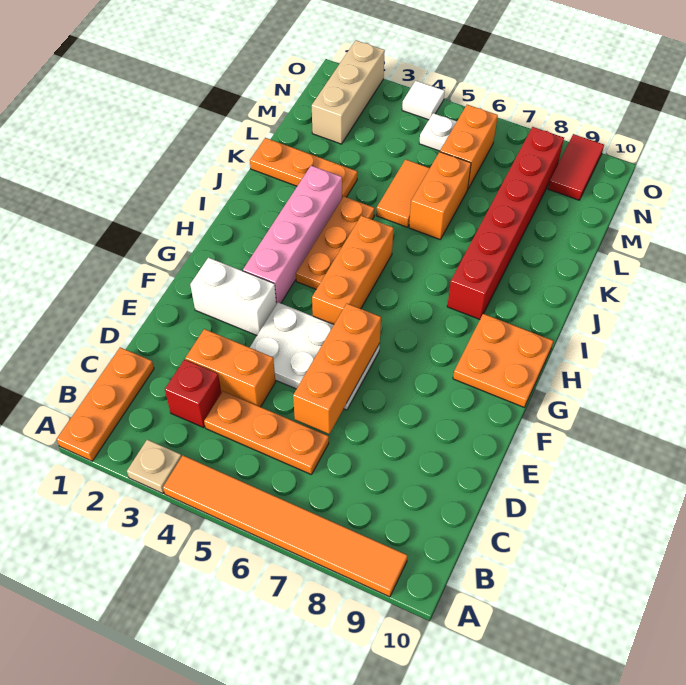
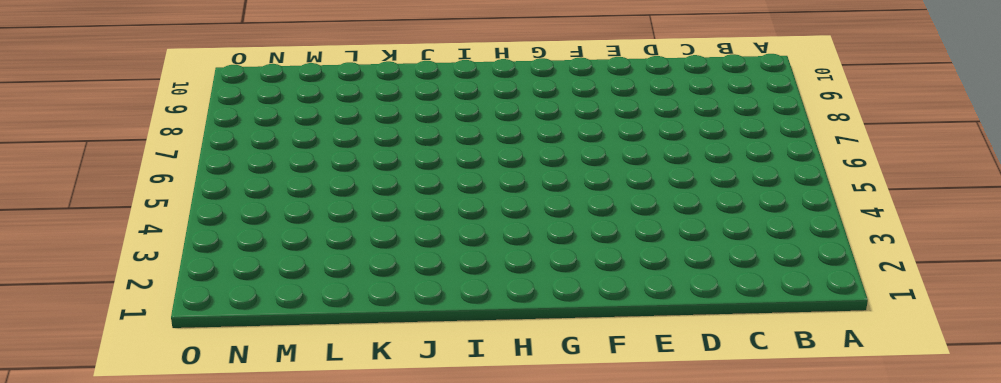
none -> orange plate A1:C1 level 1
none -> tan plate A3 level 1
none -> orange tile A4:A9 level 1

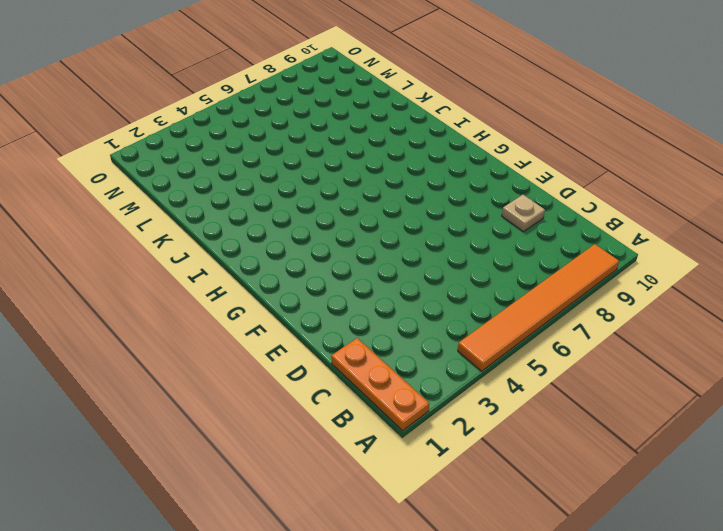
tan plate D9 level 1 -> tan plate A3 level 1
none -> red brick C3 level 1
none -> orange plate C4:C6 level 1
none -> orange brick D3:D4 level 1

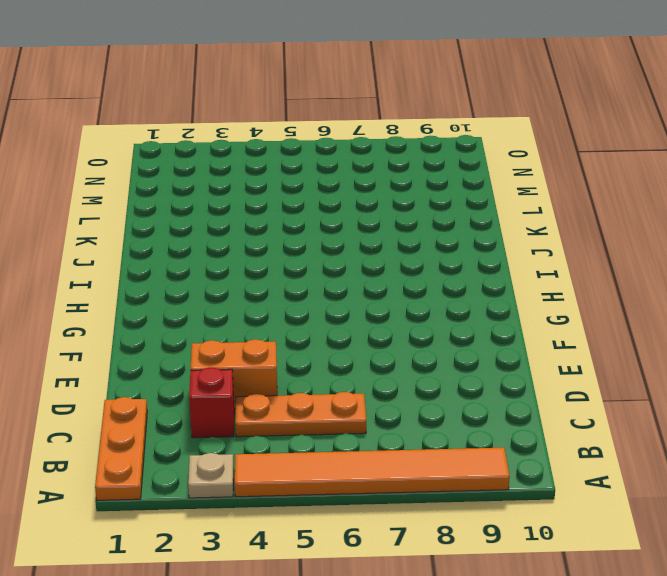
none -> white plate E4:F6 level 1
none -> white brick F2:F3 level 1
none -> pink brick G3:J3 level 1

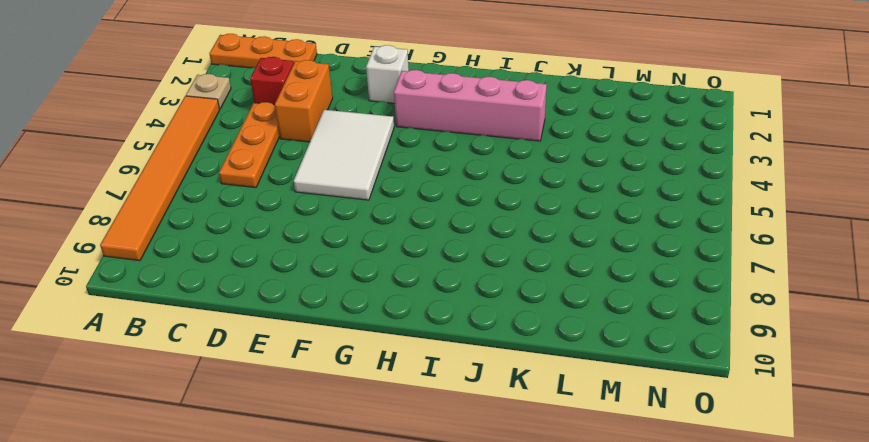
white tile E4:F6 level 1 -> white plate E4:F6 level 1
white brick F2 level 1 -> white brick F2:F3 level 1
none -> orange brick G5:I5 level 1
none -> orange plate G9:H10 level 1
none -> orange plate H4:J4 level 1

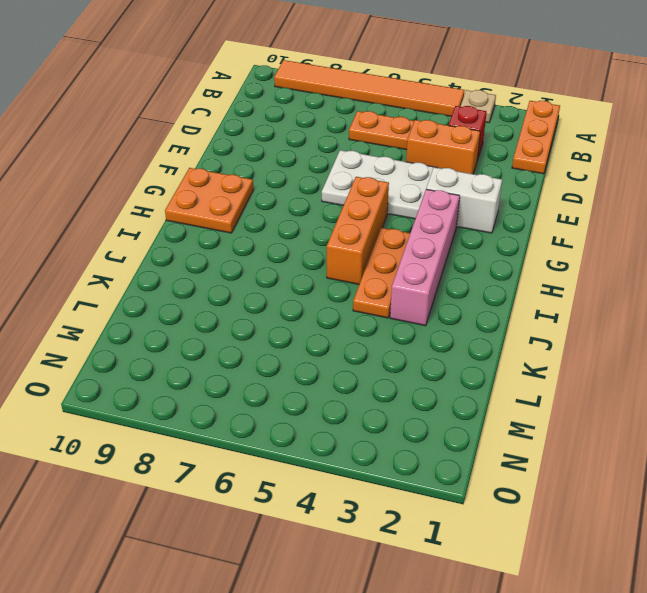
none -> red brick I8:N8 level 1
none -> orange plate K1:K3 level 1
none -> orange tile K5:L5 level 1

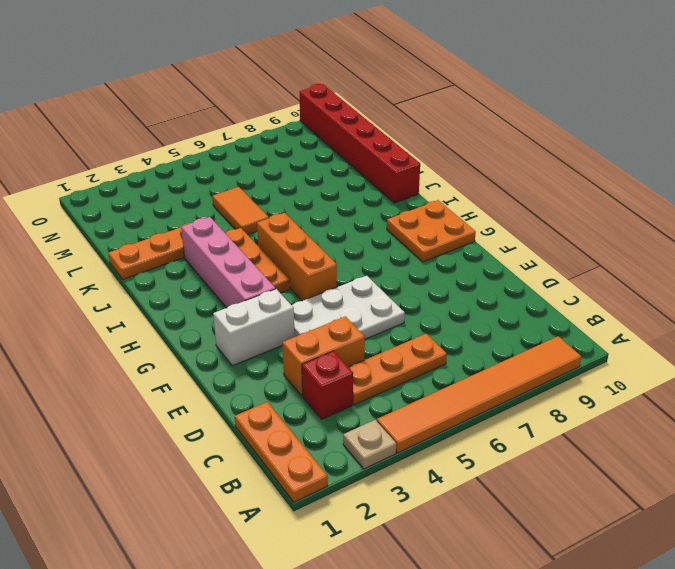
red brick J10:O10 level 1 -> red brick I8:N8 level 1
none -> orange brick K6:L6 level 1
none -> tan brick M2:O2 level 1
none -> orange brick M6:N6 level 1

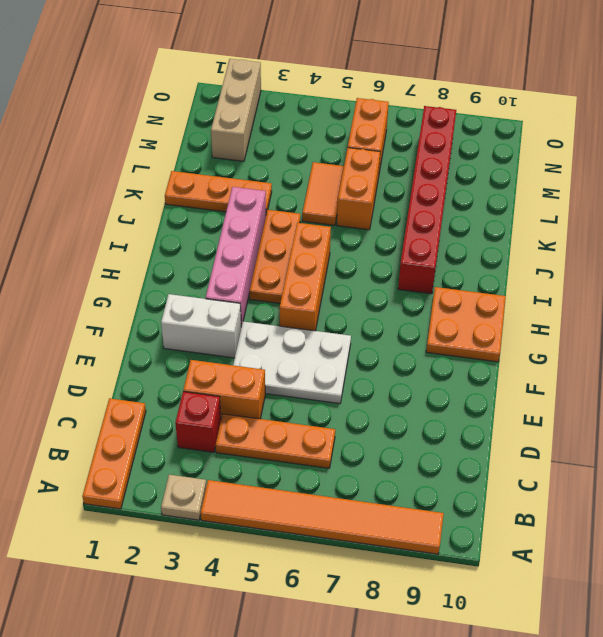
none -> white plate N5 level 1
none -> red tile N9:O9 level 1
none -> white tile O4 level 1

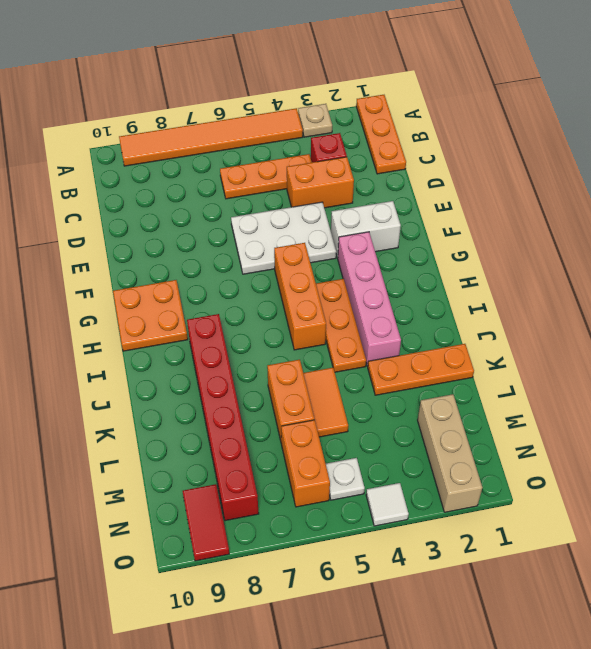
none -> orange brick D6:F6 level 2

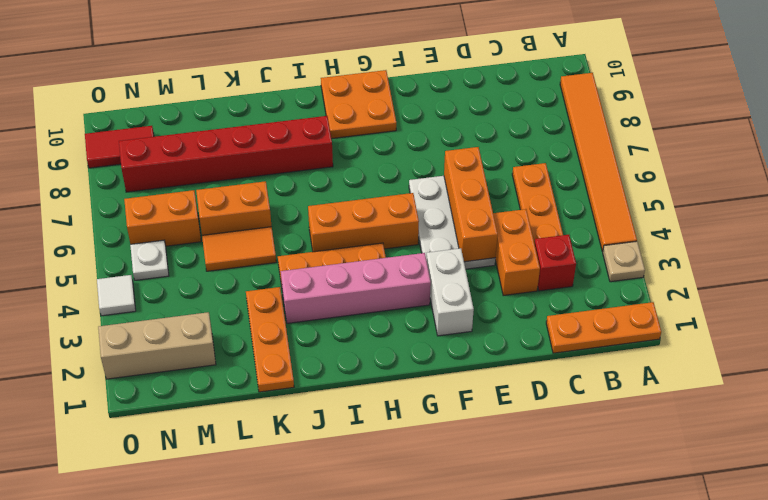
orange brick E4:E6 level 2 -> orange brick D6:F6 level 2

